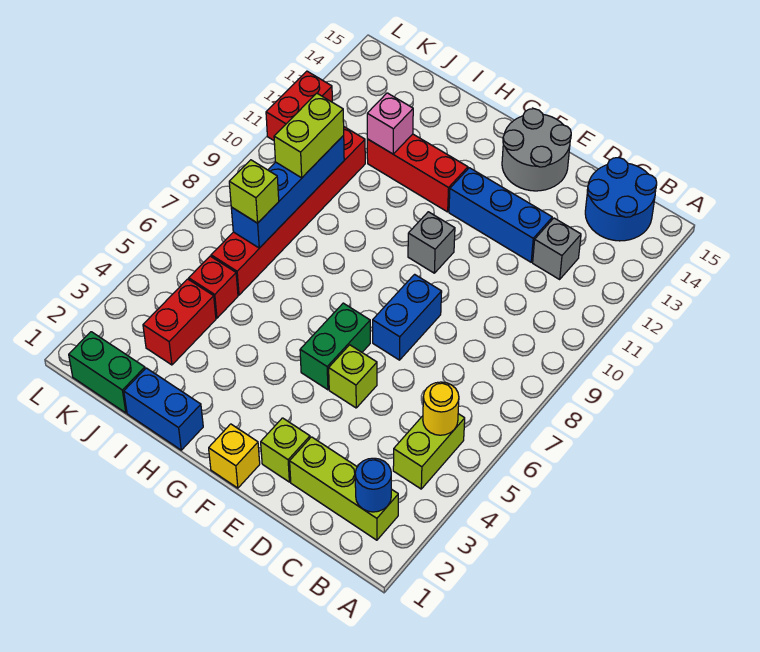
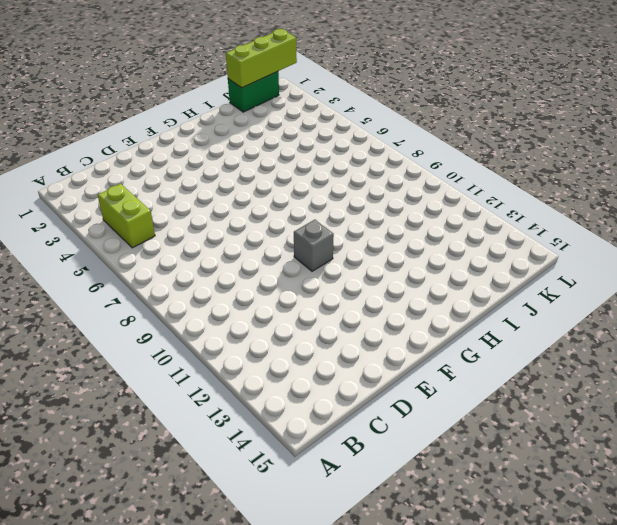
lime brick J1:L1 level 2 -> lime brick B2:D2 level 1
none -> blue round brick B14:C15 level 1
none -> grey brick C12 level 1
none -> blue brick D12:F12 level 1

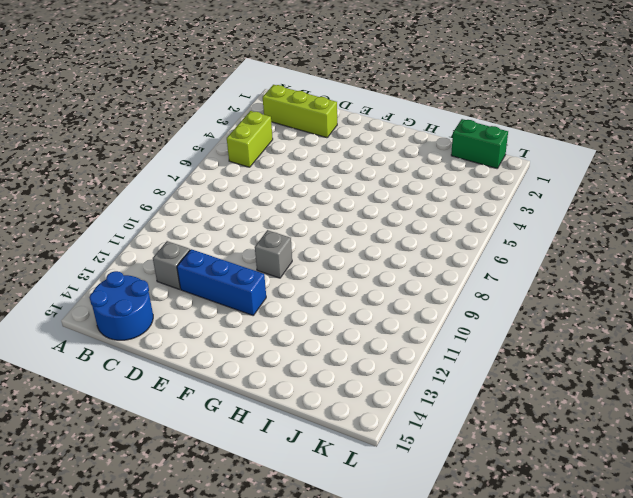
none -> lime brick E2 level 1
none -> lime brick E5 level 1
none -> blue brick E7:E8 level 1

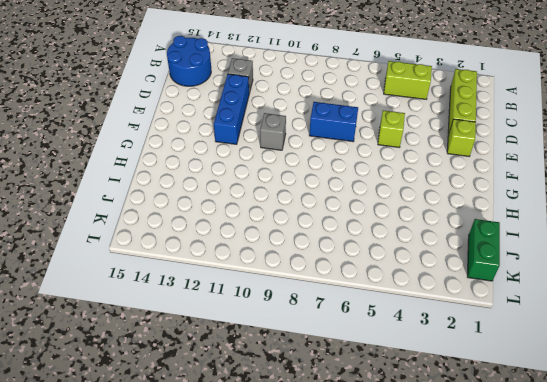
none -> grey round brick E14:F15 level 1
none -> yellow brick F1 level 1
none -> green brick F5:F6 level 1

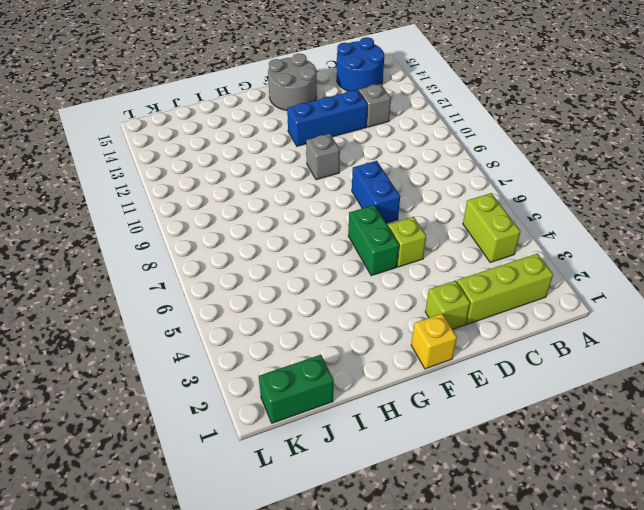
none -> red brick G12:I12 level 1
none -> blue brick H1:I1 level 1
none -> red brick J3:J4 level 1

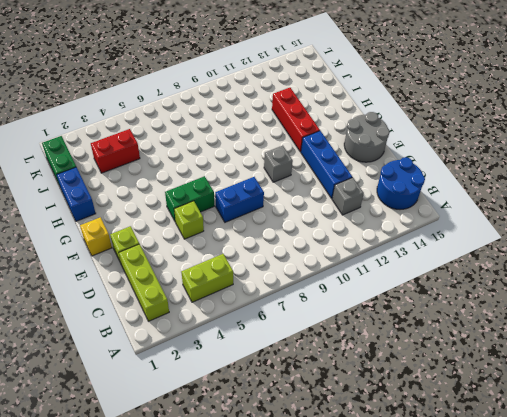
none -> red brick J5 level 1
none -> red brick J6:J11 level 1
none -> red brick L11:L12 level 1

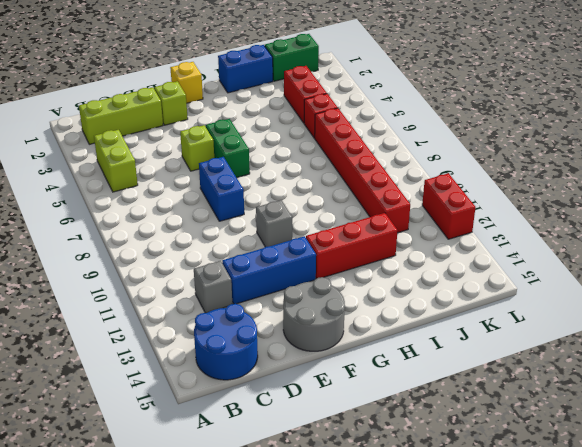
none -> blue round brick B2 level 2
none -> yellow round brick B5 level 2
none -> pink brick I12 level 2

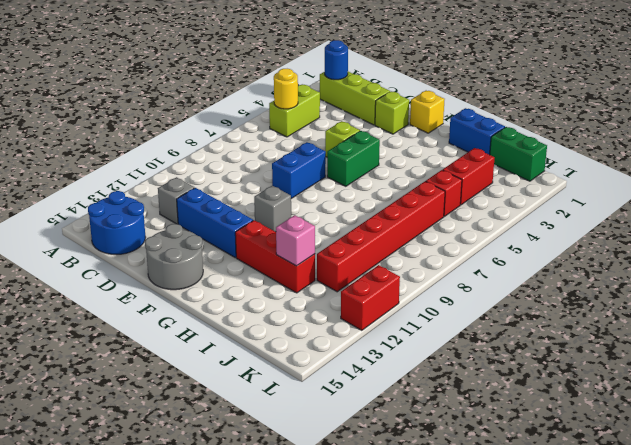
none -> blue brick J7:J10 level 2
none -> lime brick J7 level 3
none -> lime brick J9:J10 level 3

